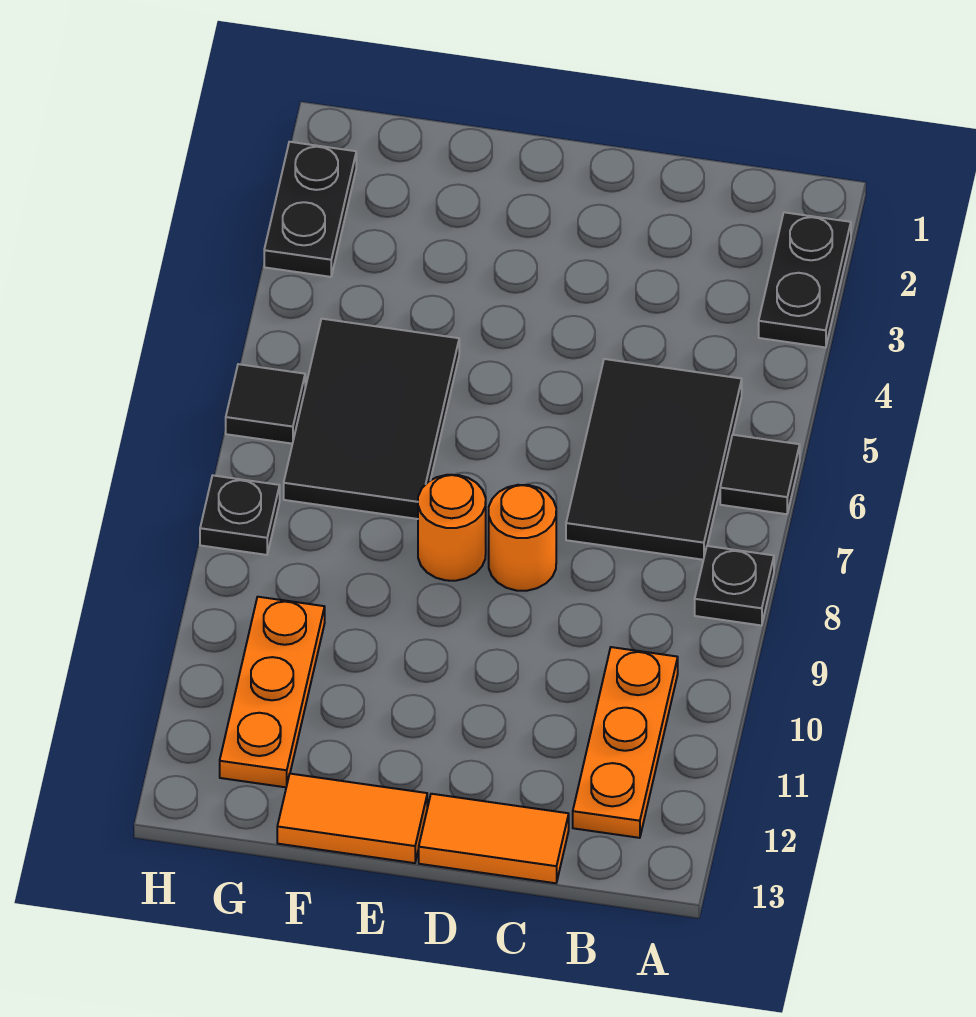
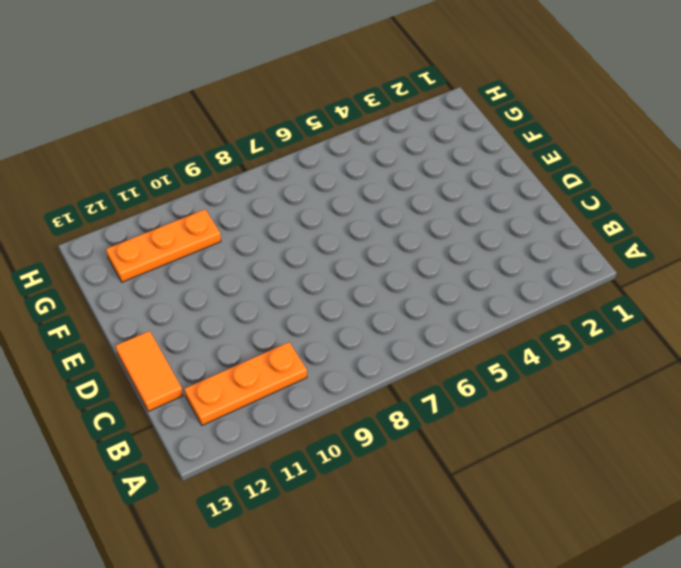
none -> black plate A2:A3 level 1
none -> black tile A6 level 1
none -> black plate A8 level 1

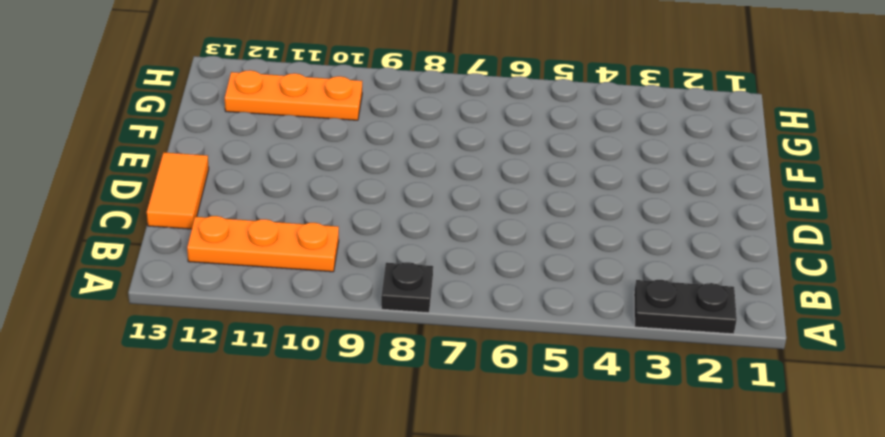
none -> black tile A6 level 1
none -> black tile B5:C7 level 1
none -> orange round brick D8 level 1

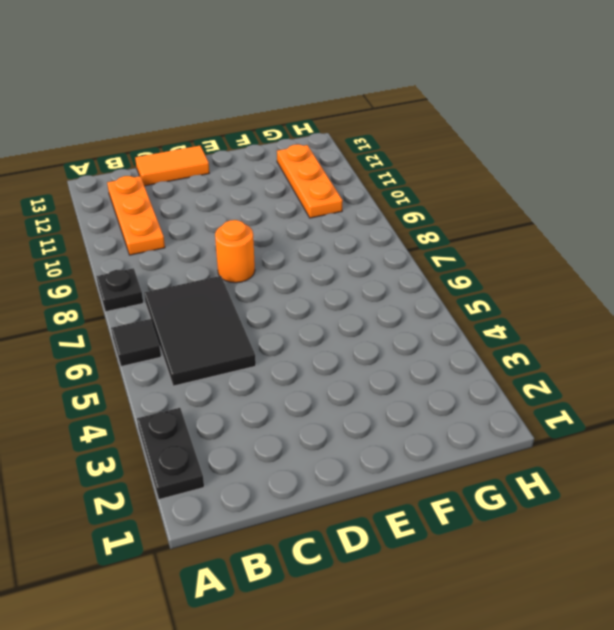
none -> orange round brick E8 level 1
none -> orange tile E13:F13 level 1
none -> black tile F5:G7 level 1

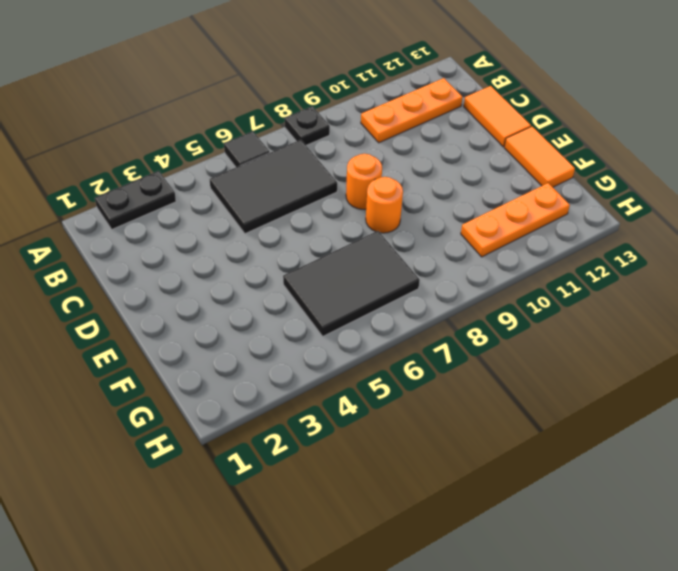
none -> black plate H2:H3 level 1
none -> black tile H6 level 1
none -> black plate H8 level 1

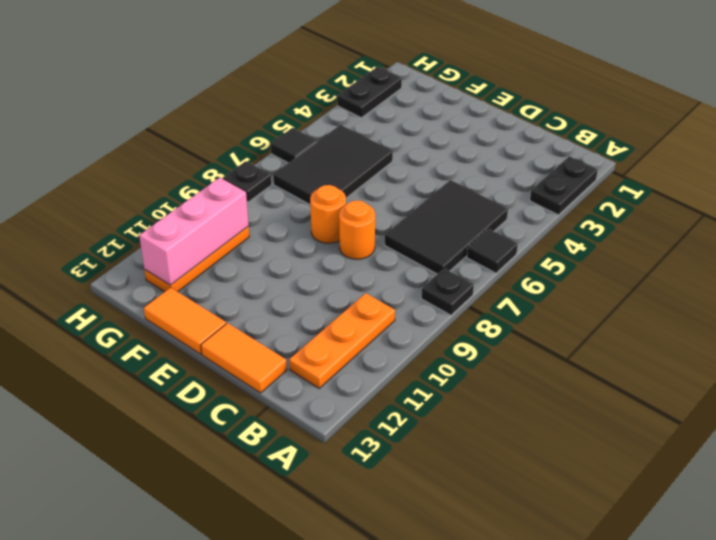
pink brick G10:G12 level 2 -> none

